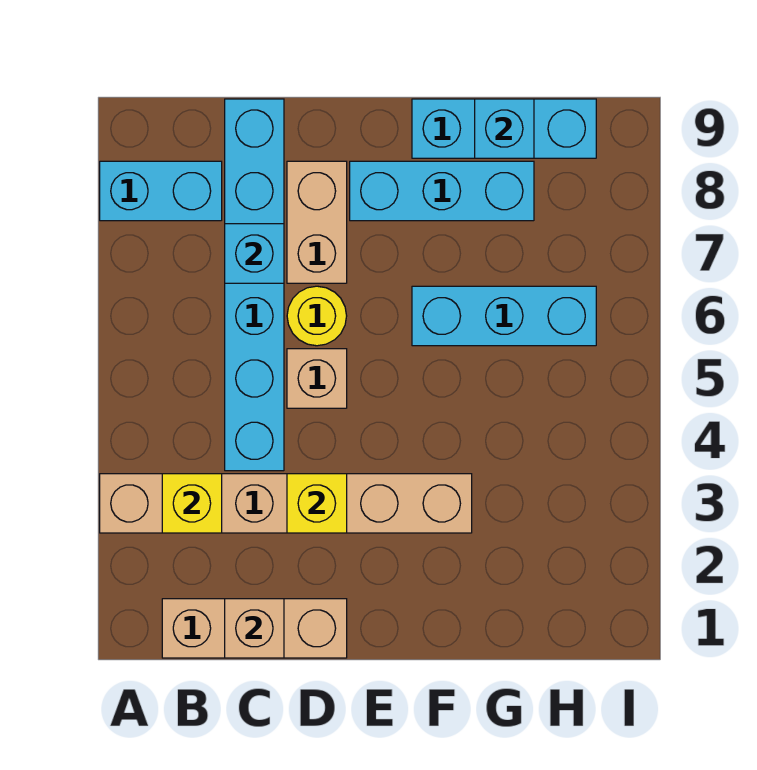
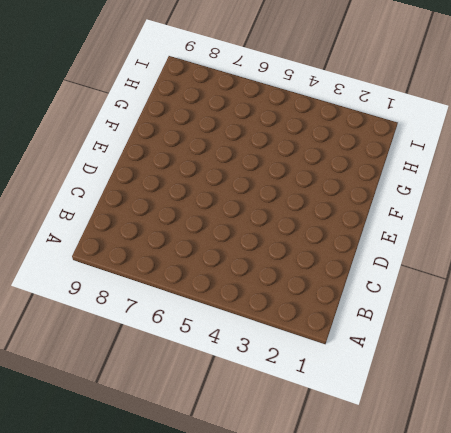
none -> tan brick A3:F3 level 1
none -> cyan brick A8:B8 level 1
none -> tan brick B1:D1 level 1

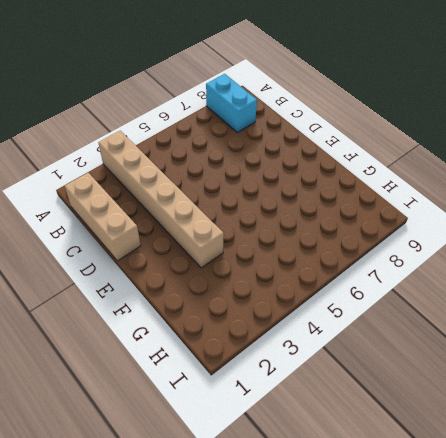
none -> cyan brick C4:C9 level 1
none -> tan brick D5 level 1
none -> yellow round brick D6 level 1

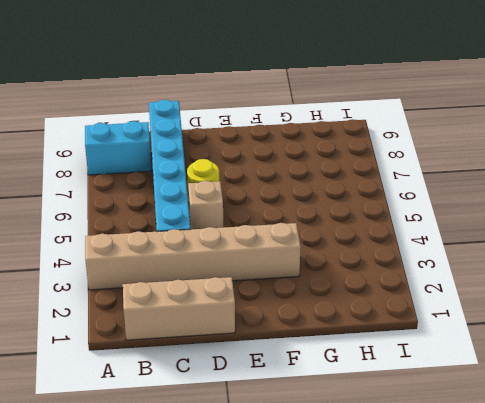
none -> tan brick D7:D8 level 1
none -> cyan brick E8:G8 level 1
none -> cyan brick F6:H6 level 1

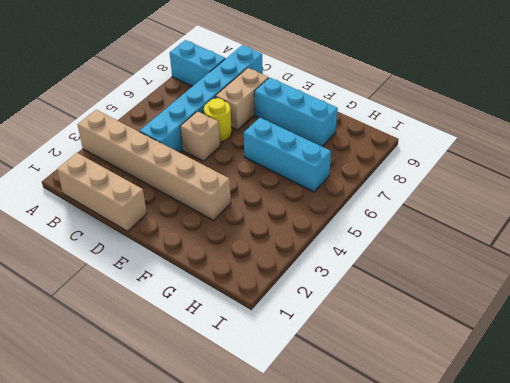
none -> cyan brick F9:H9 level 1
none -> yellow brick B3 level 2
none -> tan brick C1 level 2

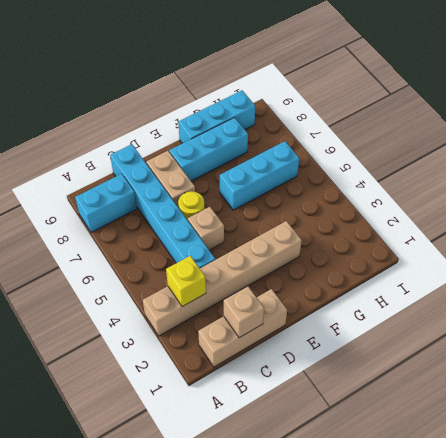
none -> cyan brick C7 level 2
none -> yellow brick D3 level 2
none -> cyan brick G9 level 2

